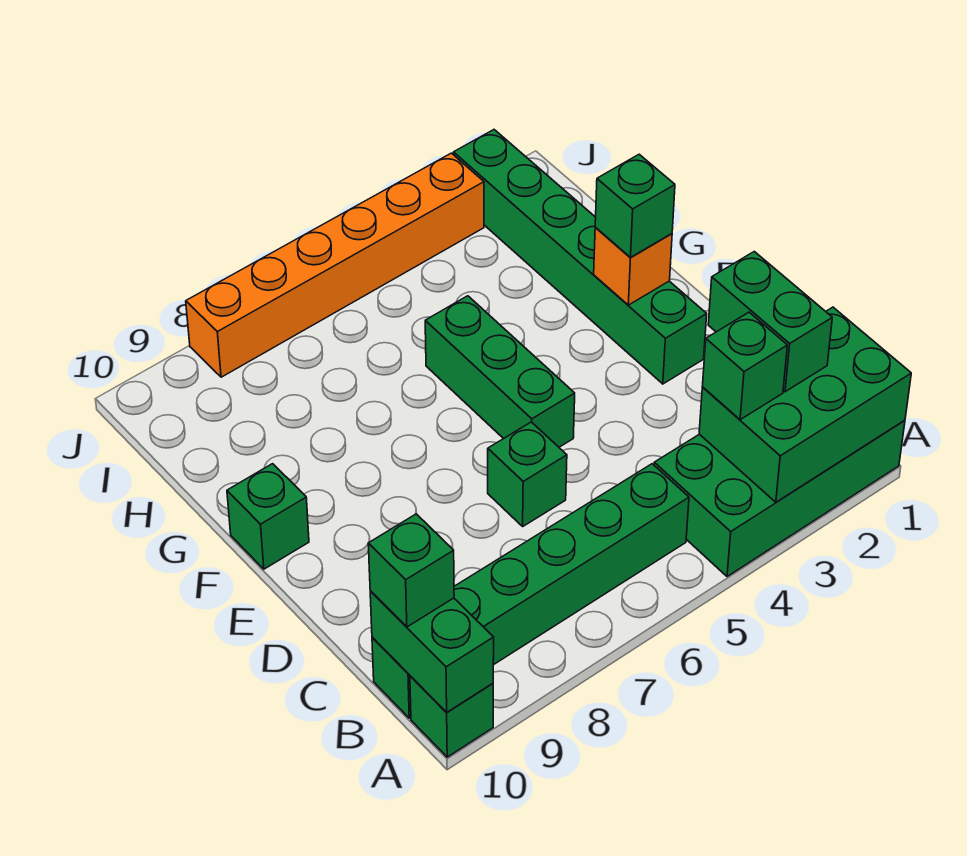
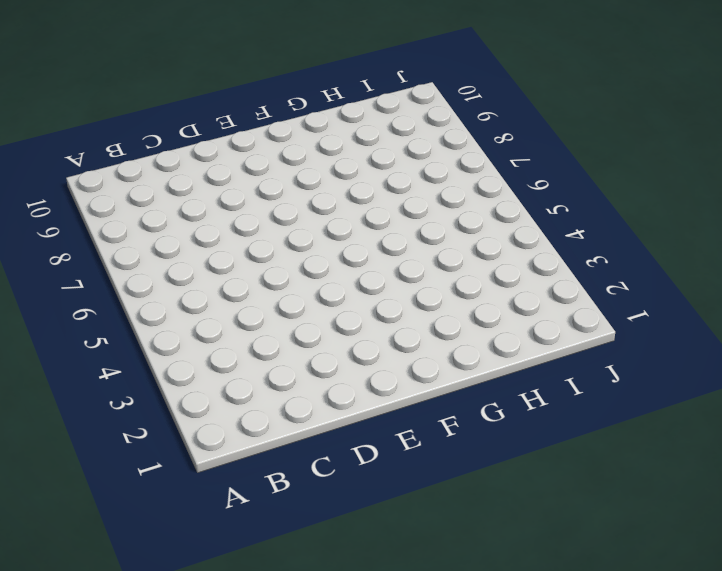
none -> green brick A1:B4 level 1
none -> green brick A10 level 1
none -> green brick B5:B10 level 1

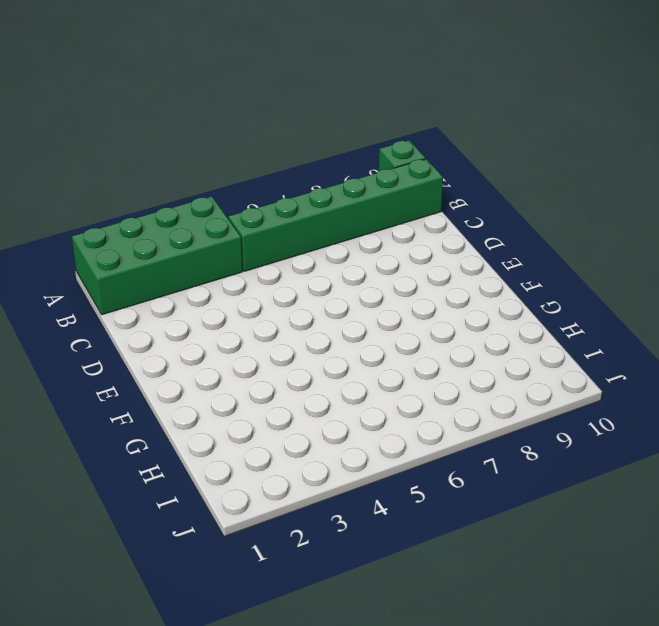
none -> green brick D6 level 1
none -> green brick E2:J2 level 1
none -> green brick E5:G5 level 1

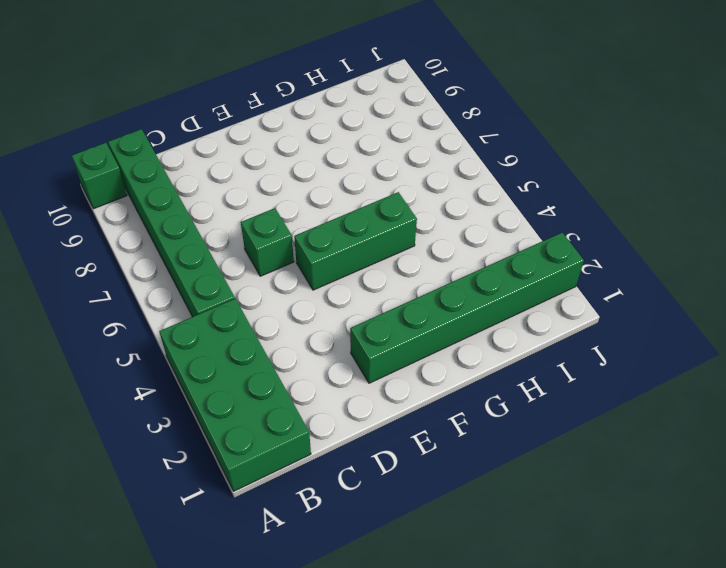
none -> green brick F10 level 1
none -> orange brick J3:J8 level 1
none -> green brick A1:B3 level 2

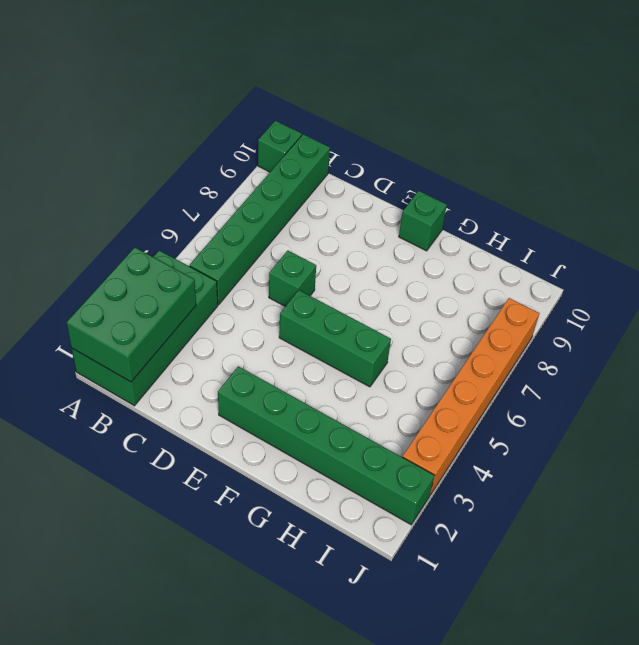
none -> green brick A10:B10 level 2
none -> orange brick F2 level 2
none -> green brick B2:C2 level 3

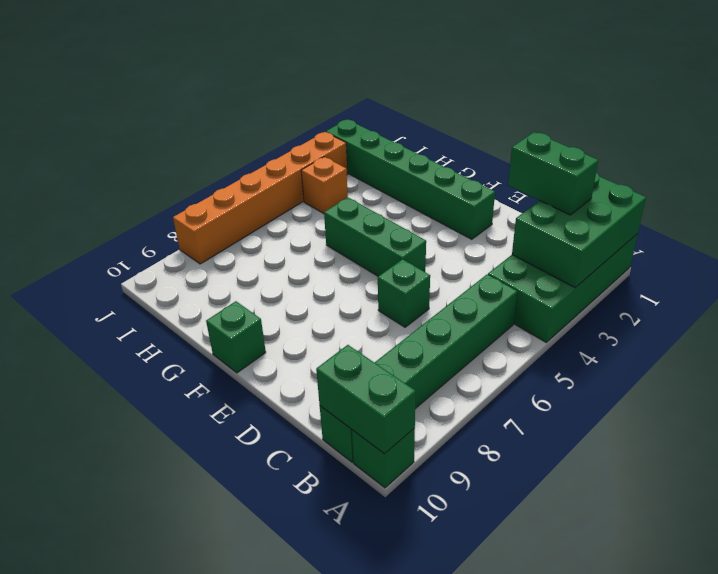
orange brick I4 level 1 -> orange brick F2 level 2
none -> green brick B3 level 3
none -> green brick B10 level 3
none -> green brick F2 level 3

